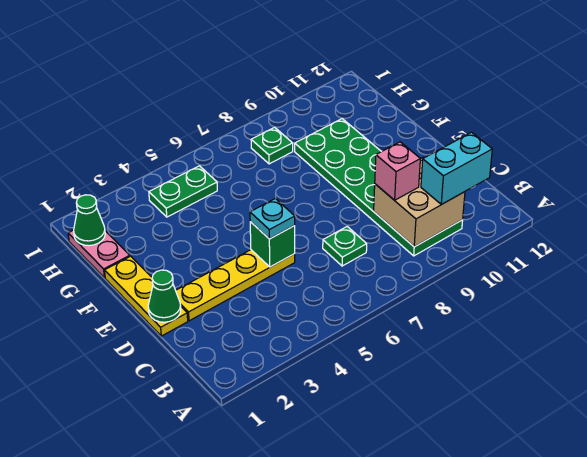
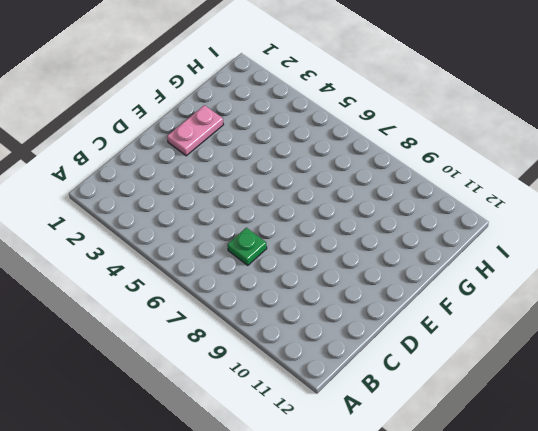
pink plate E2:F2 level 1 -> pink plate G1:H1 level 1
none -> green plate B9:G10 level 1
none -> yellow plate D1:F1 level 1
none -> yellow plate D2:D5 level 1

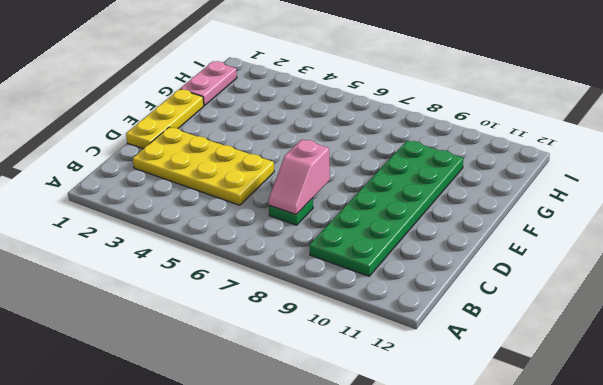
yellow plate C2:D5 level 1 -> yellow plate D2:D5 level 1
pink slope C7:D7 level 2 top D -> none
none -> green plate H4:H5 level 1
none -> green plate H8 level 1
none -> tan brick B9:C10 level 2

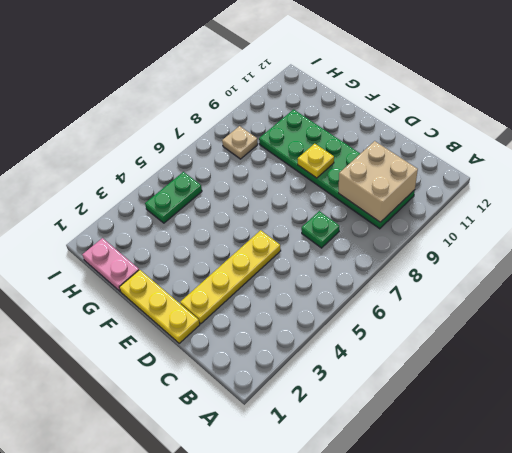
yellow plate E9 level 2 -> none
tan plate H8 level 1 -> green plate H8 level 1
none -> green cone D1 level 2
none -> green brick D5 level 2
none -> green cone H1 level 2

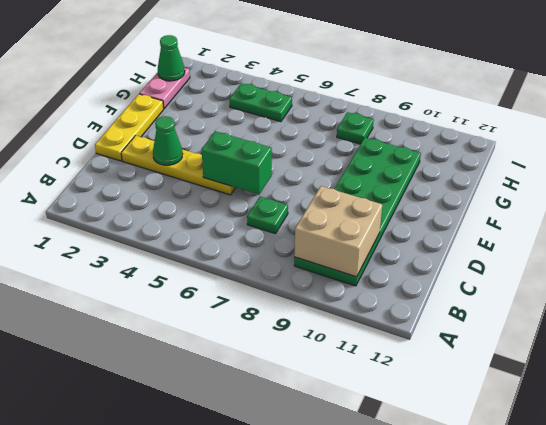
green cone D3 level 2 -> green cone D1 level 2
green brick D5:D6 level 2 -> green brick D5 level 2
none -> cyan brick B10:B11 level 3
none -> pink brick C9 level 3
none -> cyan plate D5 level 3

